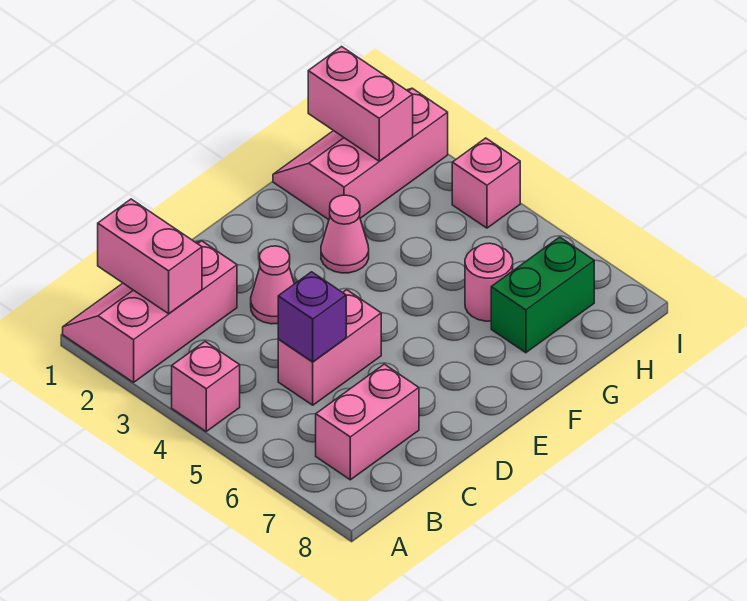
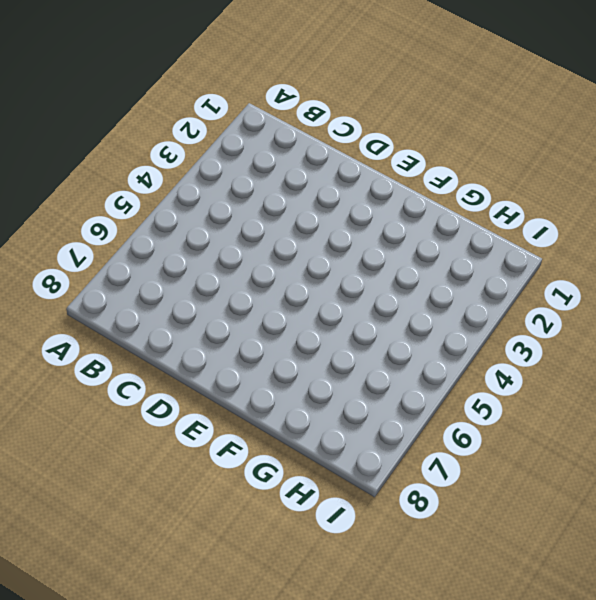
none -> pink slope A1:C2 level 1 top 2
none -> pink brick A4 level 1
none -> pink brick B7:C7 level 1

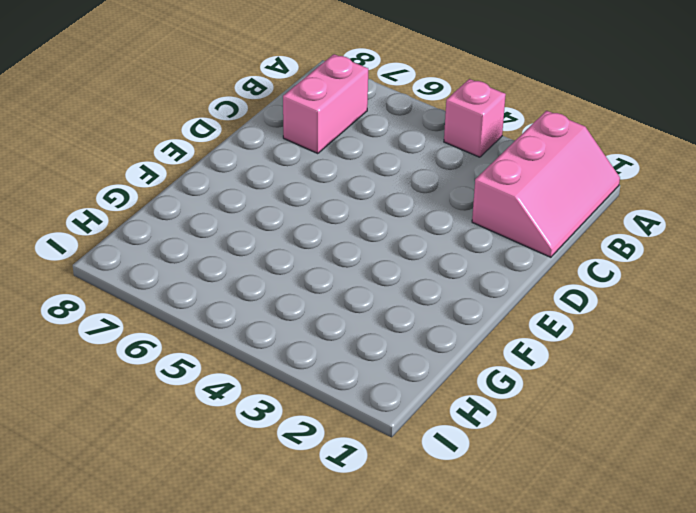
none -> pink brick C5:D5 level 1
none -> pink cone D3 level 1
none -> pink cone F3 level 1

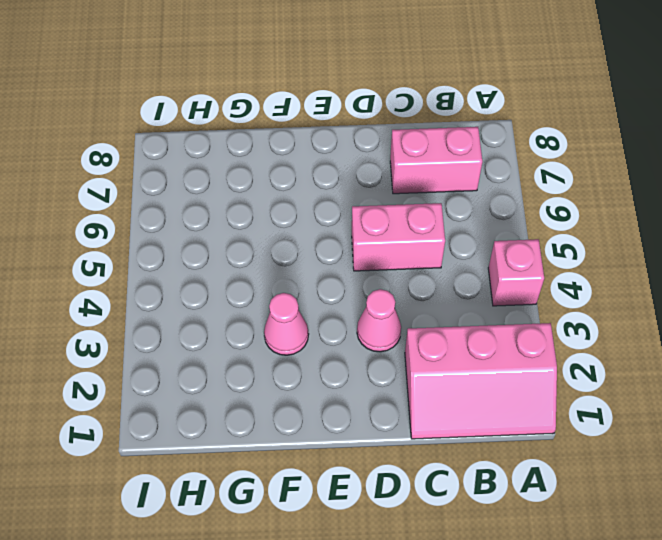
none -> pink slope G1:I2 level 1 top 2
none -> pink round brick G6 level 1
none -> green brick G7:H7 level 1

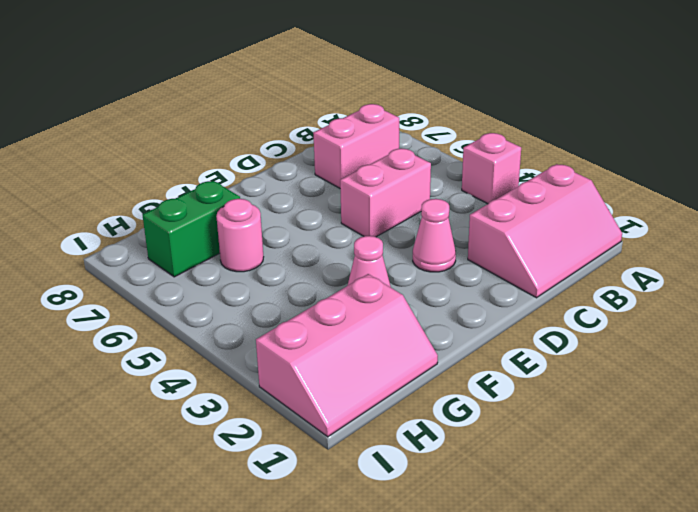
none -> pink brick I4 level 1
none -> pink brick B1:B2 level 2
none -> purple brick C5 level 2

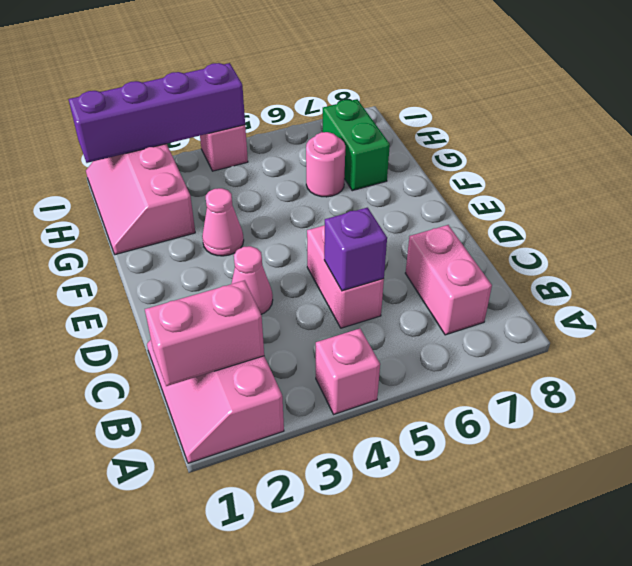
purple brick I1:I4 level 2 -> none
none -> pink brick H1:H2 level 2

